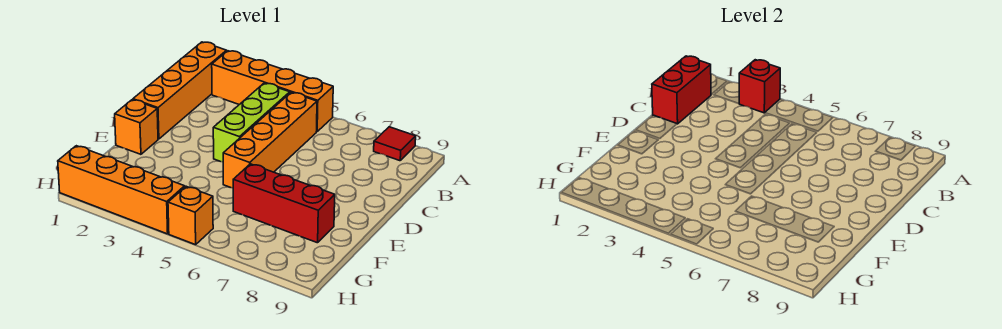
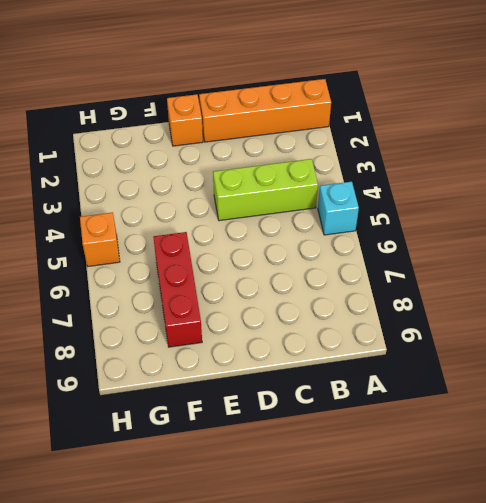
cyan brick A5 level 1 -> orange brick A2:A5 level 1
none -> red tile A8 level 1
none -> orange brick B5:E5 level 1

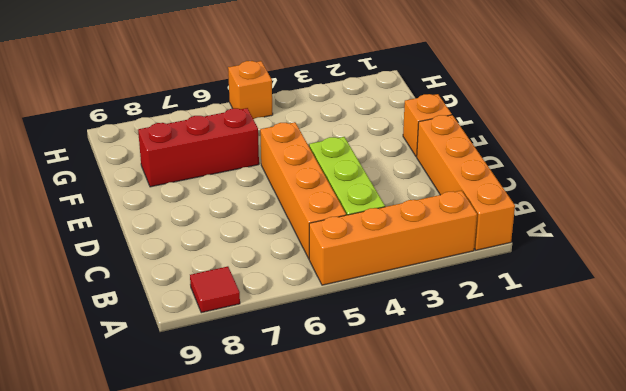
none -> orange brick H1:H4 level 1
none -> red brick A3 level 2

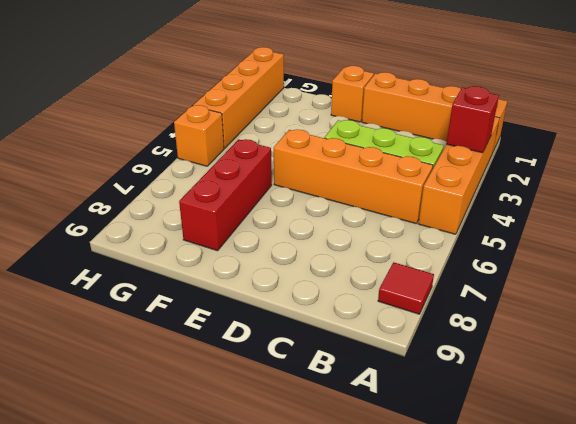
none -> red brick B1:C1 level 2

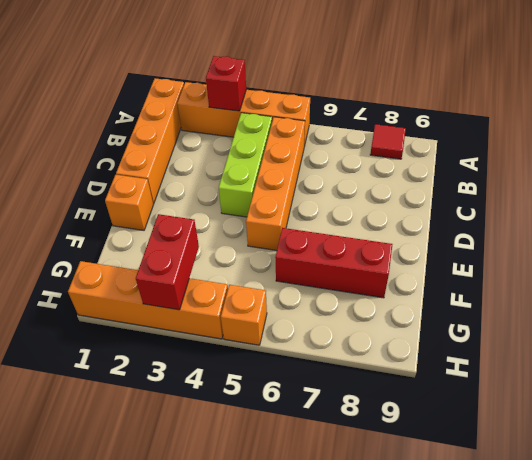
red brick G3:H3 level 2 -> red brick B1:C1 level 2

